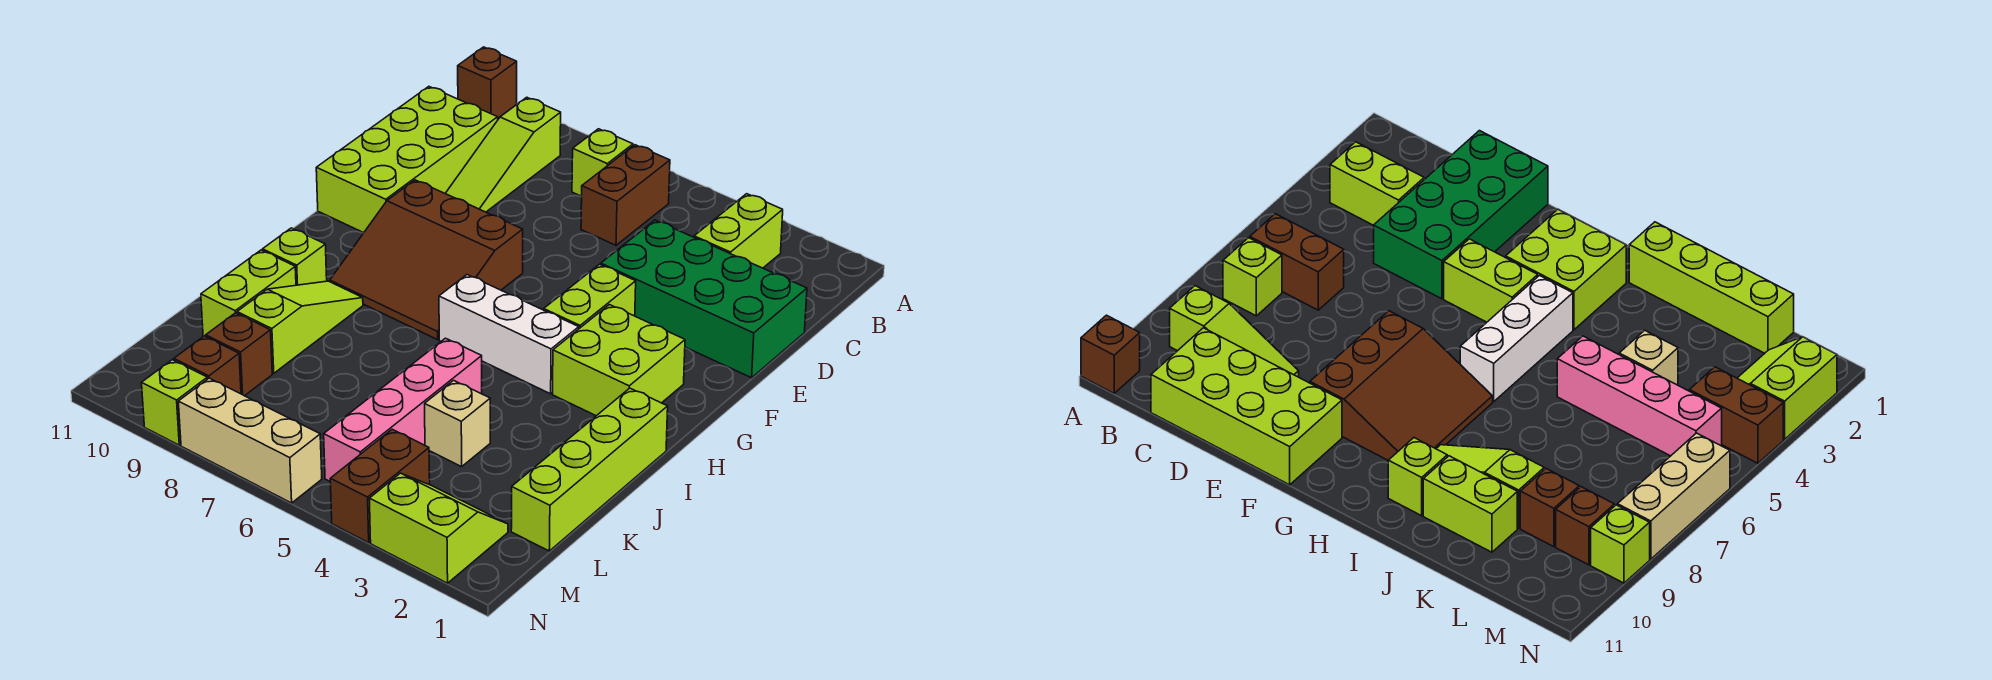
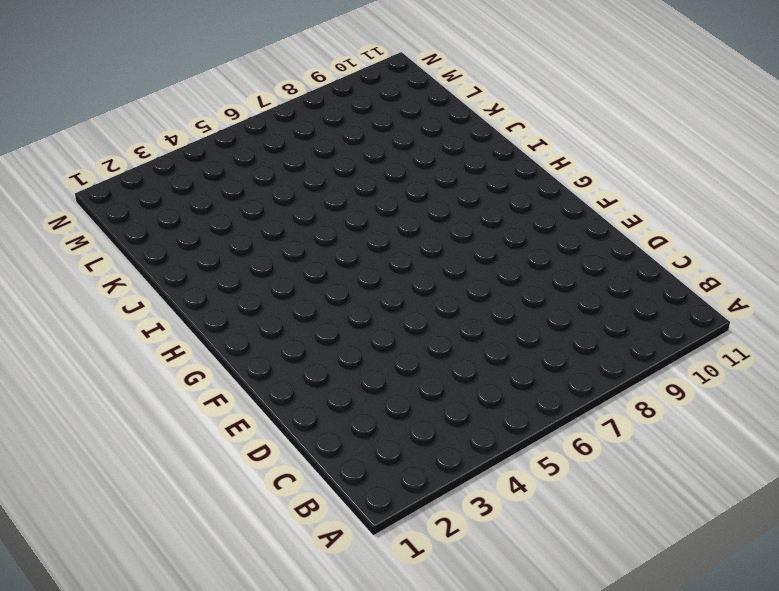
none -> brown brick A11 level 1
none -> lime brick B3:C3 level 1
none -> brown brick B6:C6 level 1

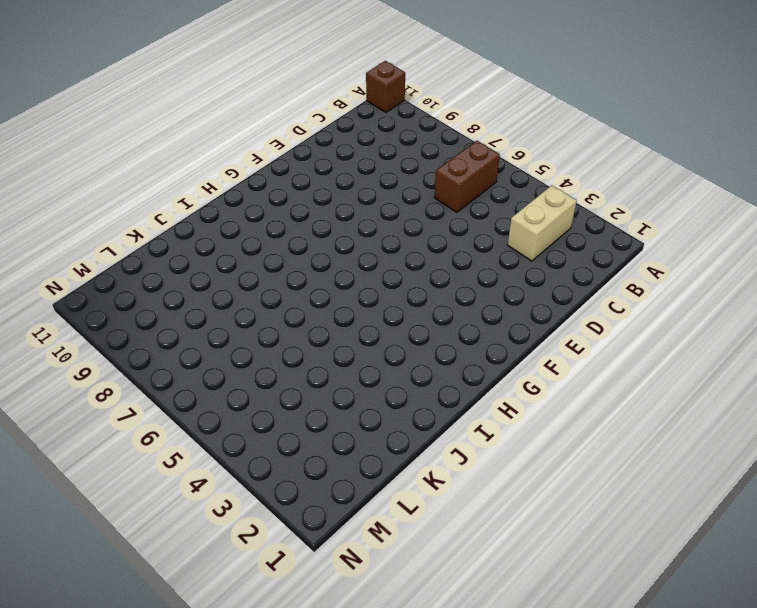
tan brick B3:C3 level 1 -> lime brick B3:C3 level 1
none -> lime brick B7 level 1
none -> lime slope B9:D9 level 1 top B
none -> lime brick C10:F11 level 1

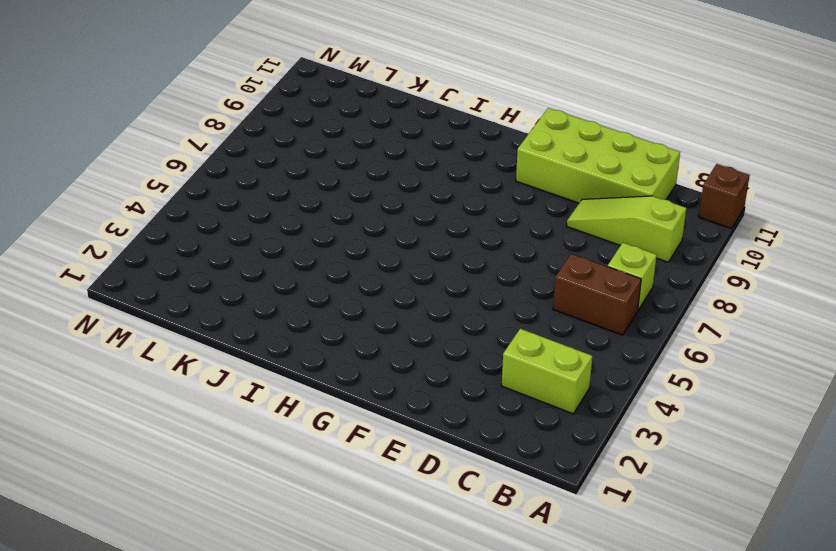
none -> green brick D1:E4 level 1
none -> lime brick F4:G4 level 1
none -> brown slope F7:H9 level 1 top F

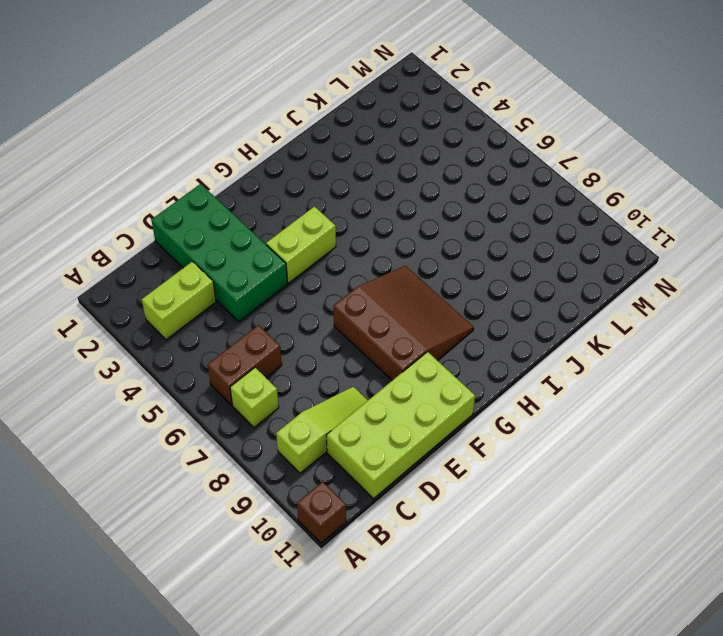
none -> lime brick G2:H3 level 1
none -> white brick H4:H6 level 1
none -> lime brick I1:L1 level 1

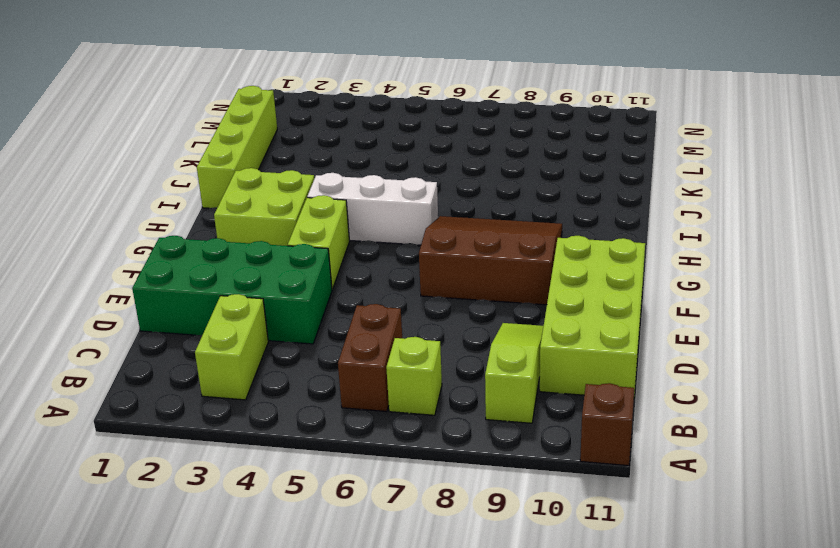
none -> lime slope I9:K9 level 1 top K
none -> lime brick I10 level 1
none -> pink brick J5:M5 level 1

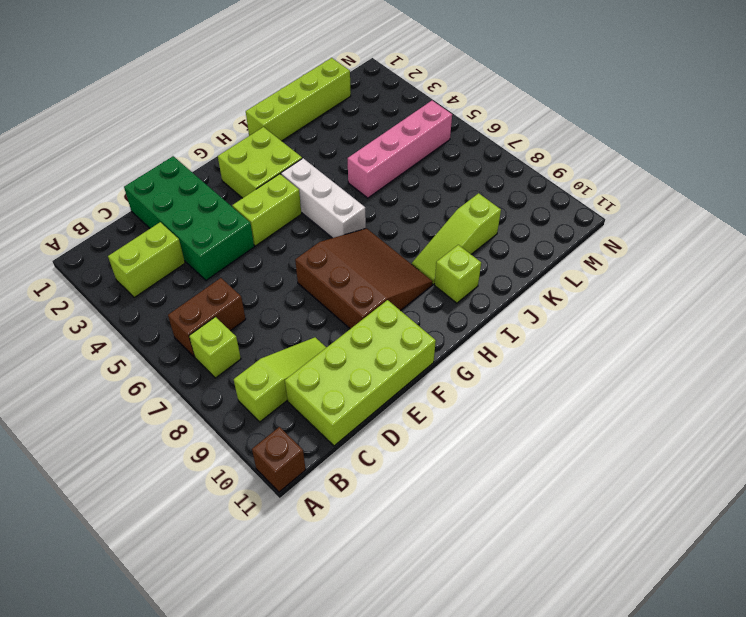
none -> lime brick J10:K10 level 1
none -> tan brick K4 level 1
none -> brown brick L9 level 1

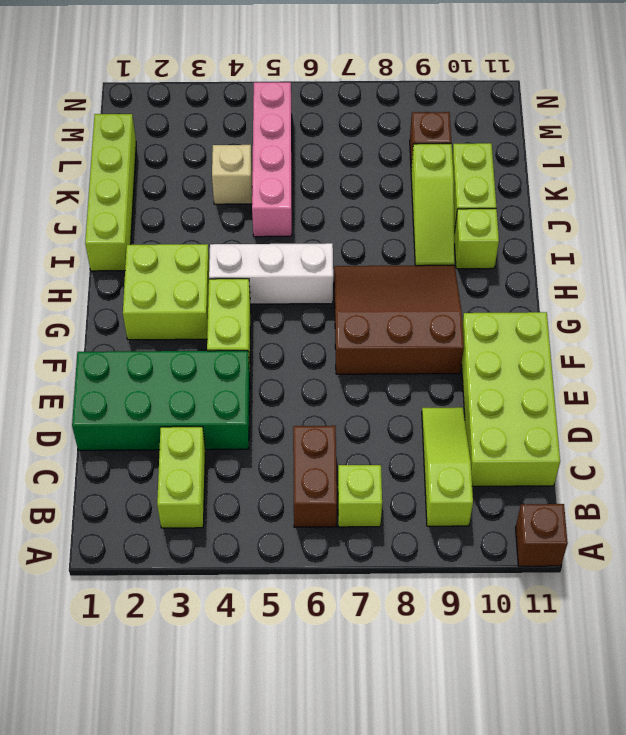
none -> lime slope M2:N3 level 1 top N
none -> brown brick M4:N4 level 1
none -> brown brick M9 level 1

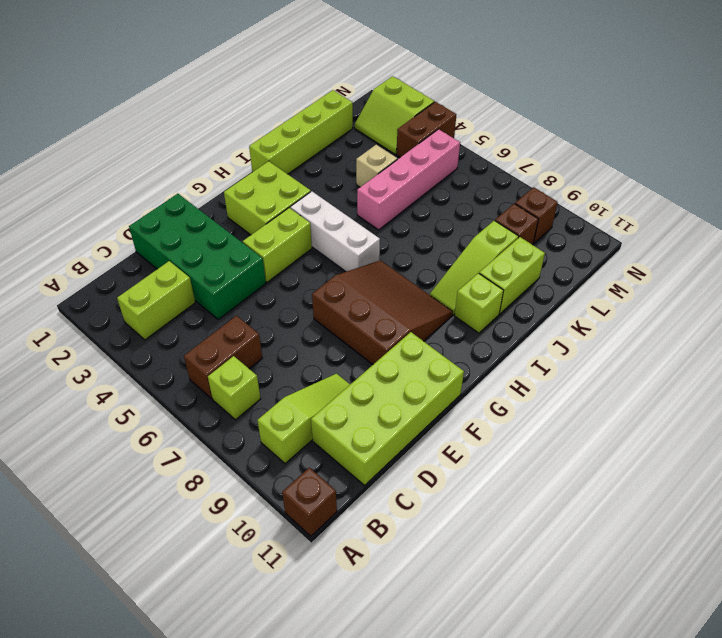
none -> tan brick N6:N8 level 1
none -> lime brick N9 level 1

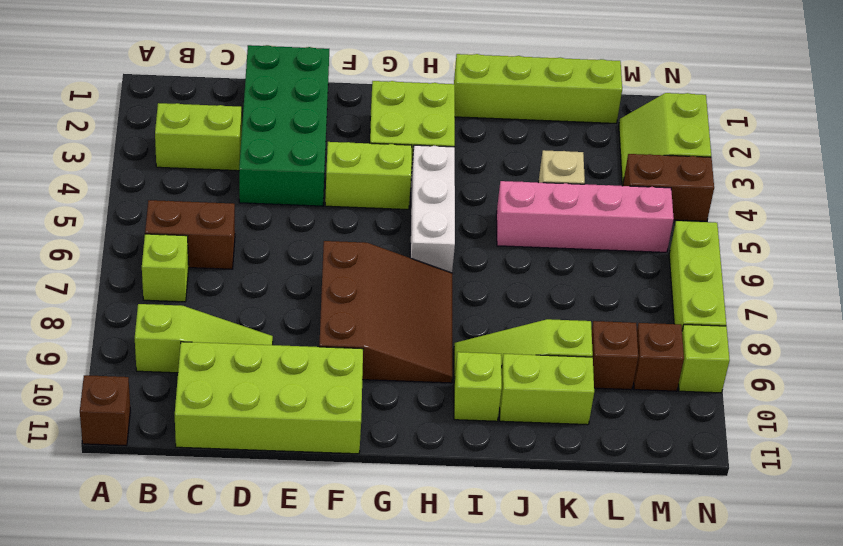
lime brick N6:N8 level 1 -> tan brick N6:N8 level 1

